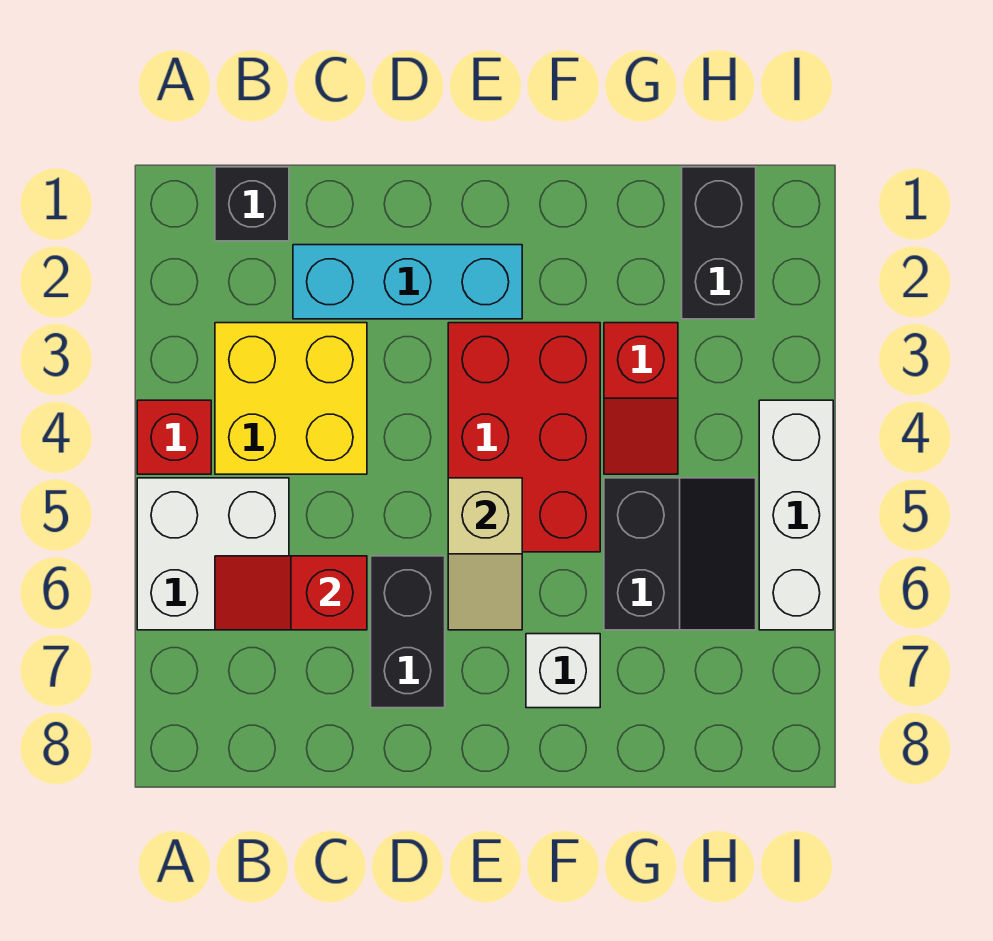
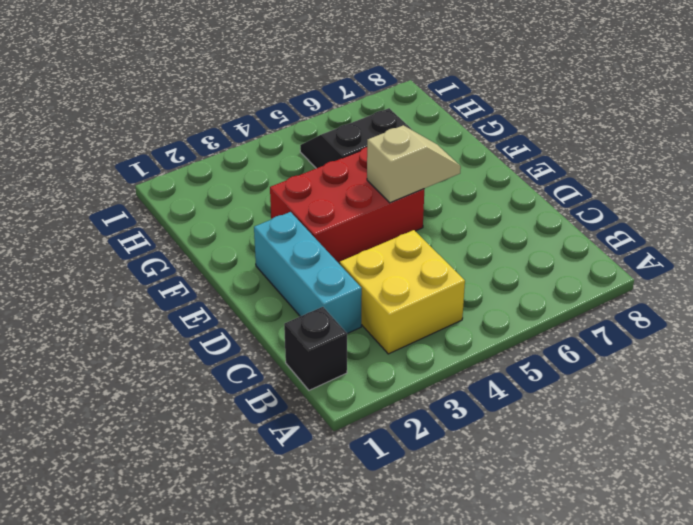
none -> red brick A4 level 1
none -> white brick A5:B6 level 1
none -> black brick D6:D7 level 1

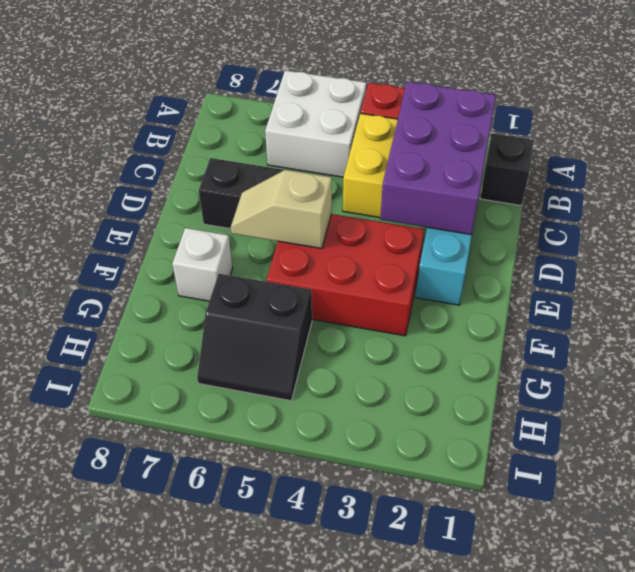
purple brick B2:D3 level 2 -> none
none -> red slope G3:G4 level 1 top 3
none -> black brick H1:H2 level 1
none -> white brick I4:I6 level 1

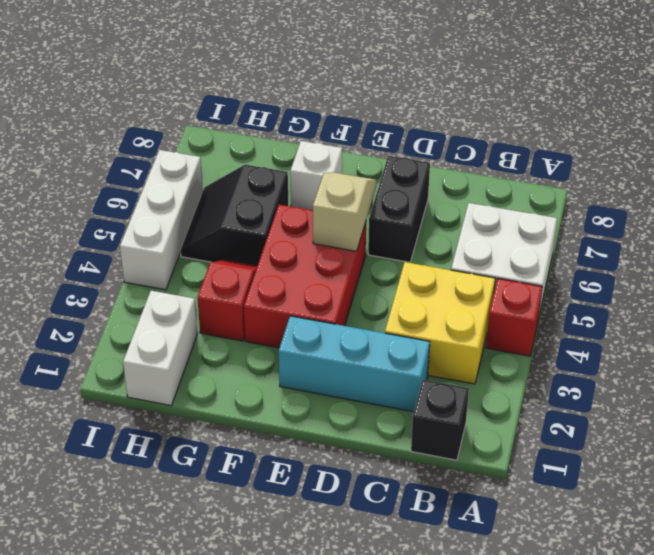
white brick H1:H2 level 1 -> black brick H1:H2 level 1
none -> red slope B6:C6 level 2 top C

